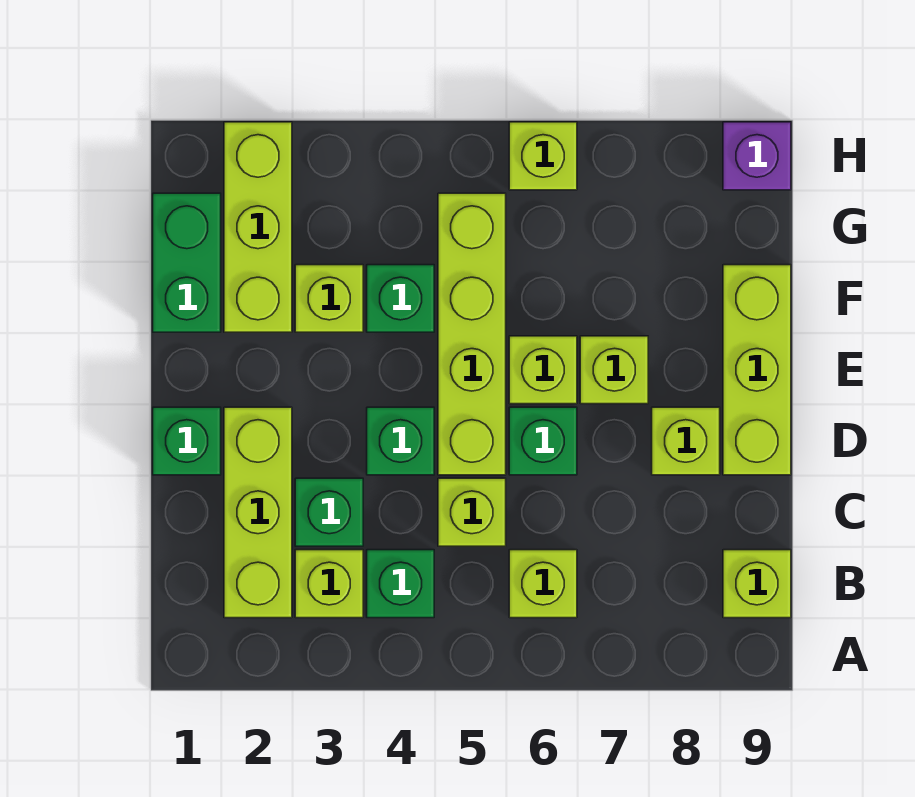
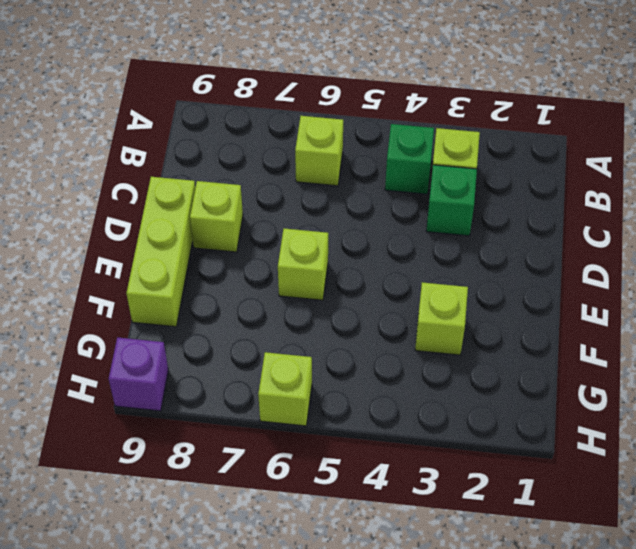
none -> lime brick B2:D2 level 1
none -> lime brick B9 level 1
none -> lime brick C5 level 1

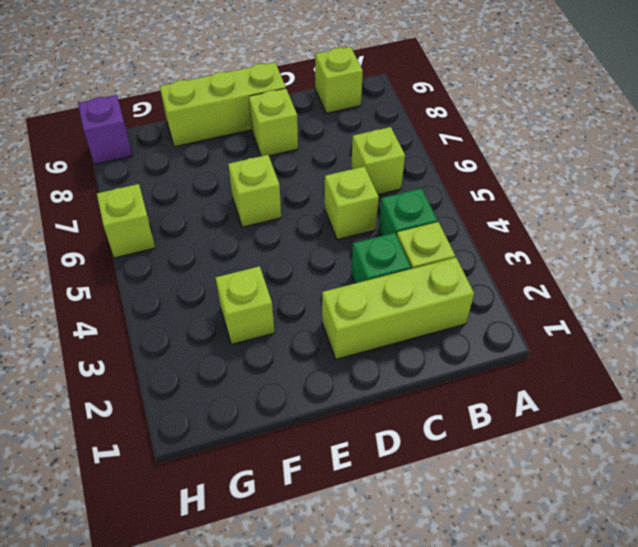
none -> green brick D1 level 1
none -> green brick D4 level 1
none -> lime brick D5:G5 level 1

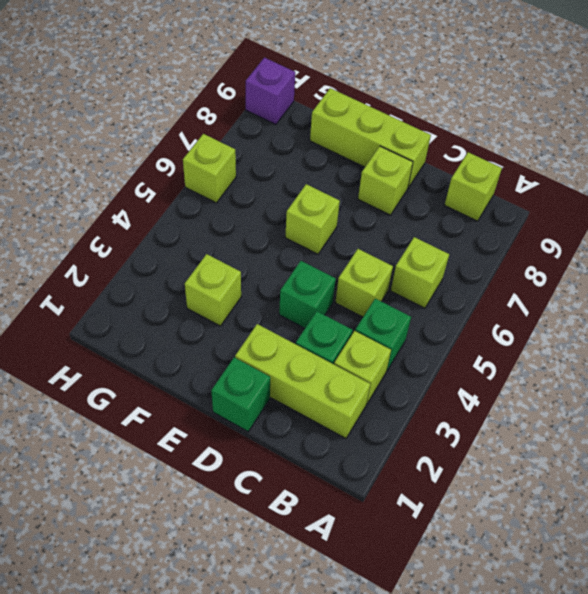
none -> lime brick D5:G5 level 1
none -> green brick D6 level 1
none -> lime brick E7 level 1

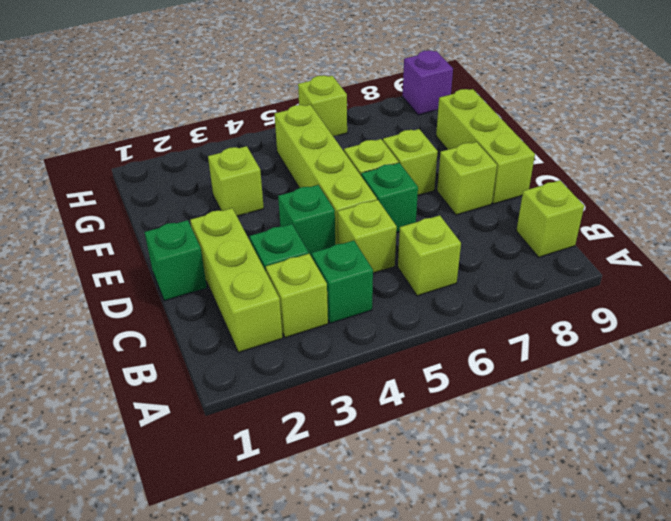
none -> green brick F1:G1 level 1
none -> lime brick F2:H2 level 1
none -> green brick F4 level 1

